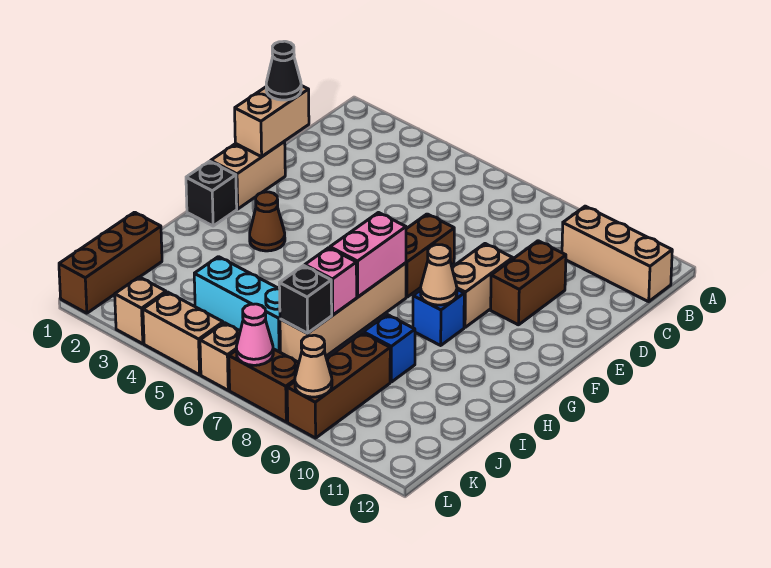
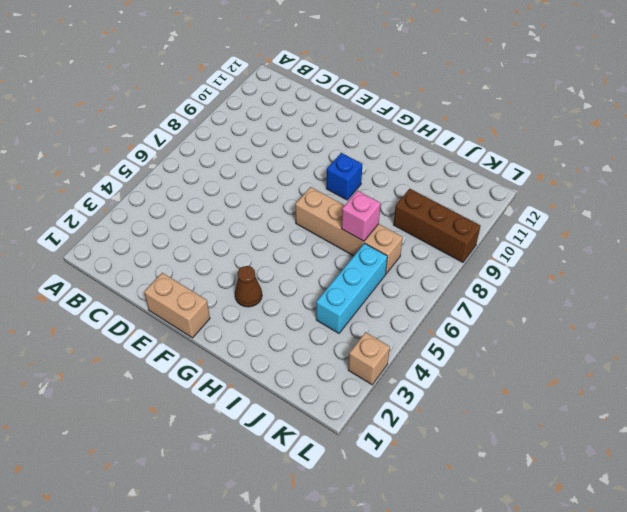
none -> tan brick B10:B12 level 1
none -> brown brick D10:E10 level 1
none -> brown brick E7:F7 level 1

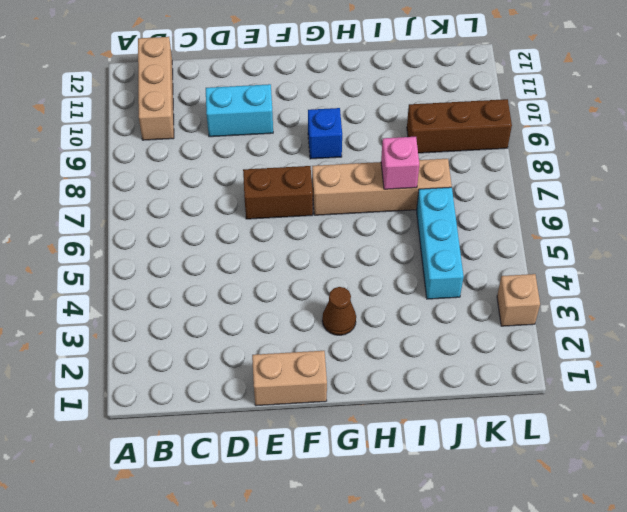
cyan brick D10:E10 level 1 -> brown brick D10:E10 level 1
none -> tan brick E9:F9 level 1
none -> black brick G1 level 1
none -> blue brick I9 level 1

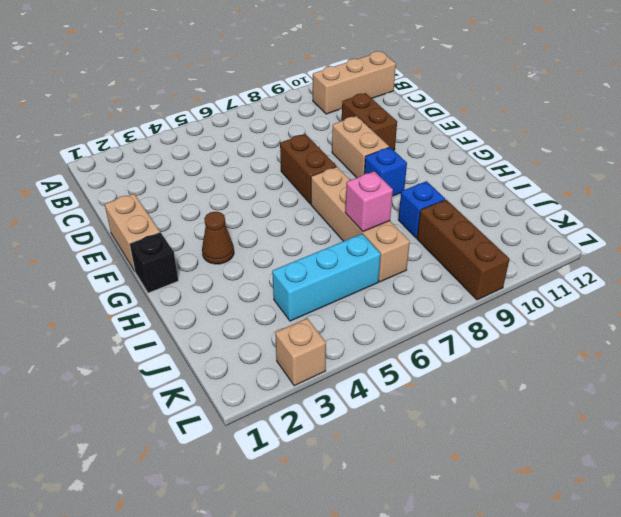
none -> brown brick J1:L1 level 1
none -> tan brick L4:L5 level 1
none -> tan brick L6 level 1

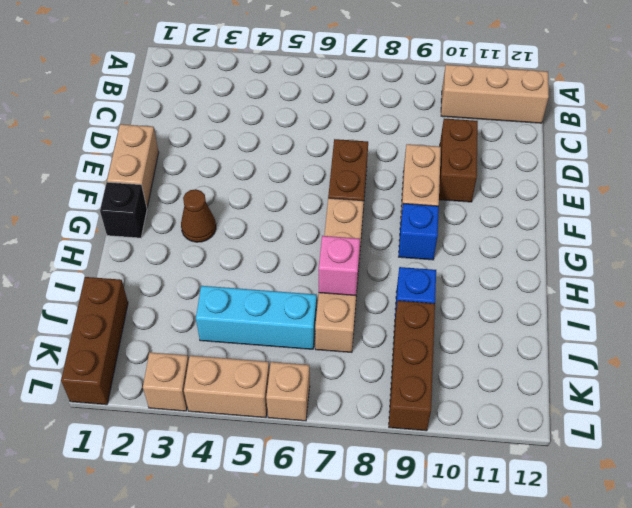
none -> brown brick L7:L8 level 1
none -> tan brick D1:E1 level 2
none -> pink brick G7:H7 level 2

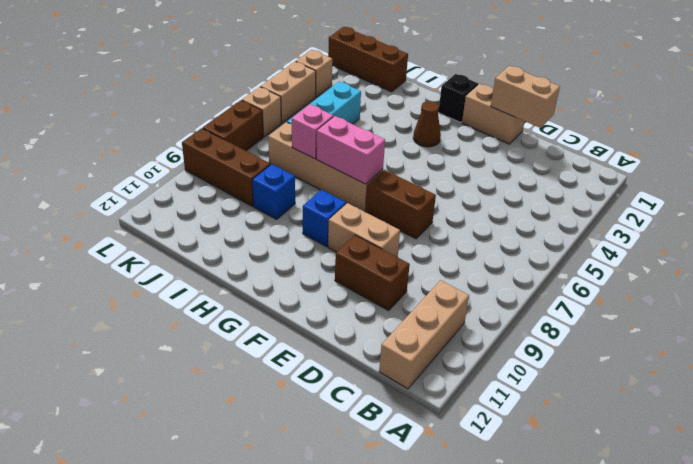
none -> tan cone G9 level 2
none -> black brick J7 level 2
none -> pink cone L7 level 2

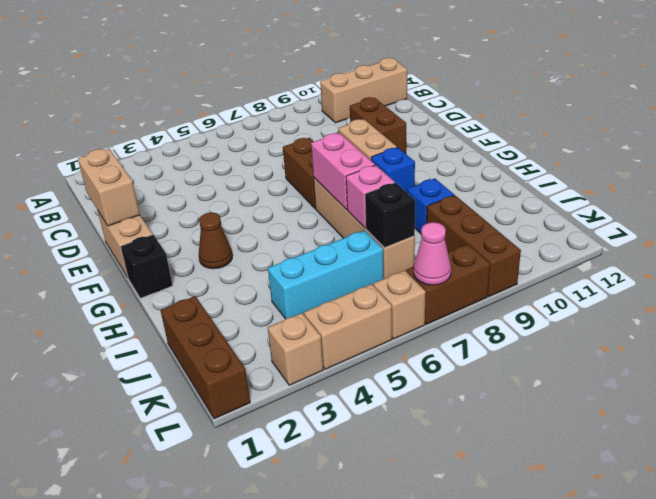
none -> tan cone G9 level 2
none -> tan cone L9 level 2
none -> black cone D1 level 3

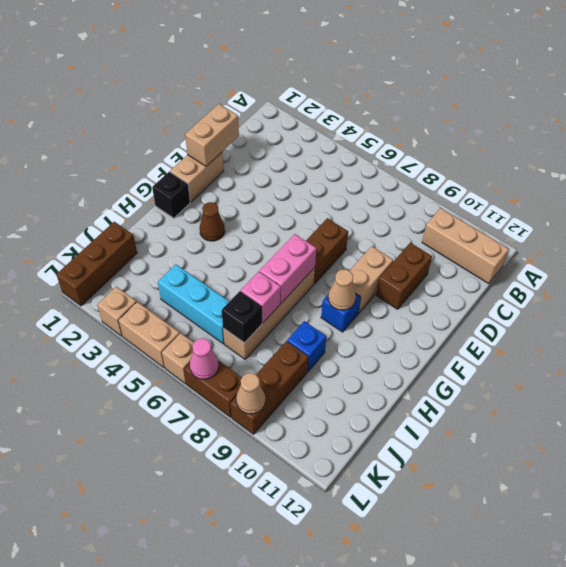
none -> black cone D1 level 3

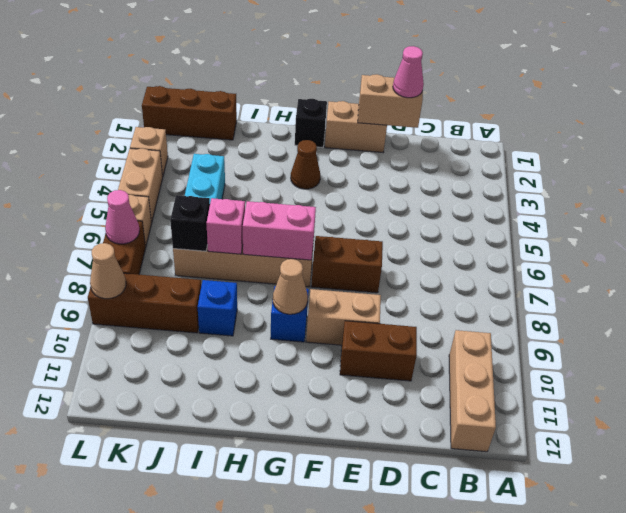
pink cone D1 level 3 -> black cone D1 level 3

